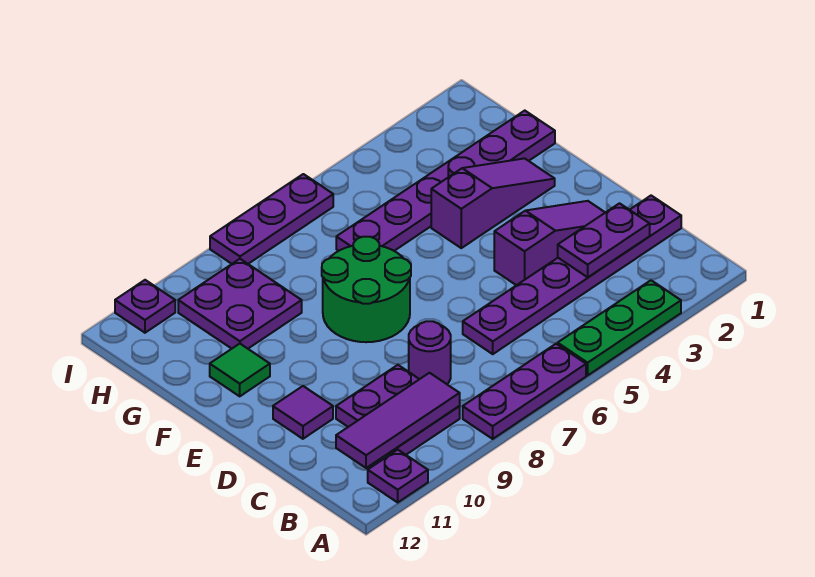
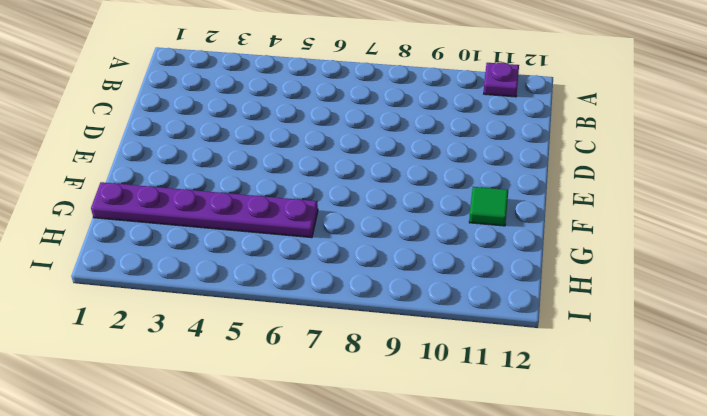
none -> green plate A3:A5 level 1
none -> purple plate A6:A8 level 1
none -> purple plate B9:C10 level 1

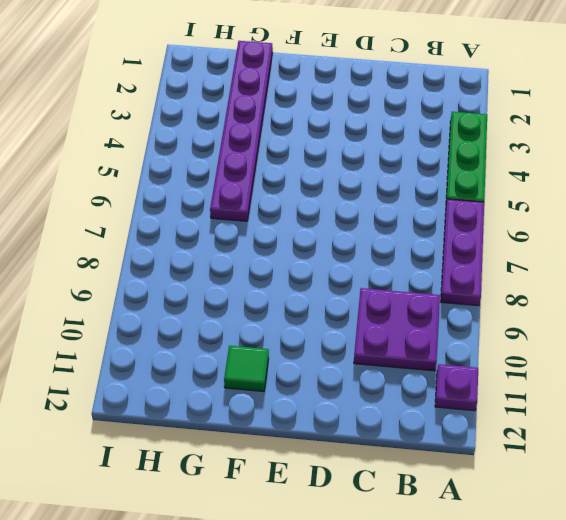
none -> purple plate C1:C6 level 1
none -> purple round brick C8 level 1
none -> purple slope D2:D4 level 1 top 4

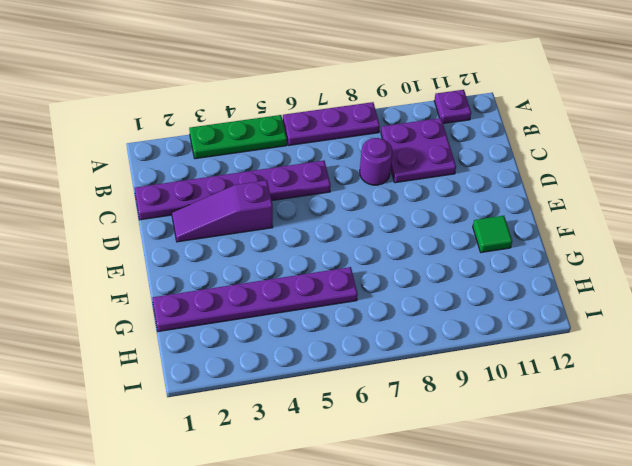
none -> purple tile D11 level 1
none -> green round brick E7:F8 level 1
none -> purple slope F2:F4 level 1 top 4

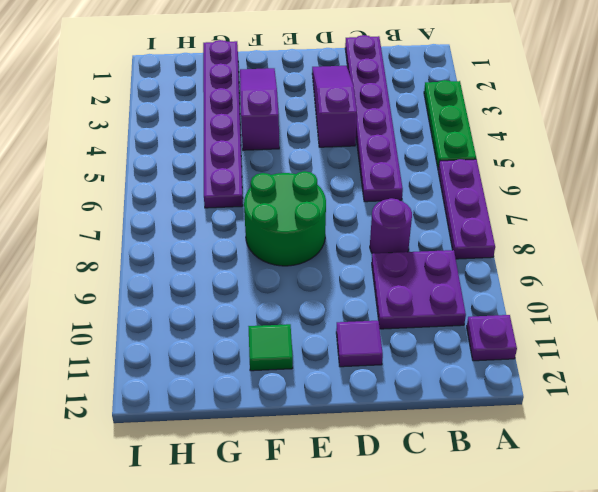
none -> purple plate G9:H10 level 1
none -> purple plate I6:I8 level 1
none -> purple plate I11 level 1

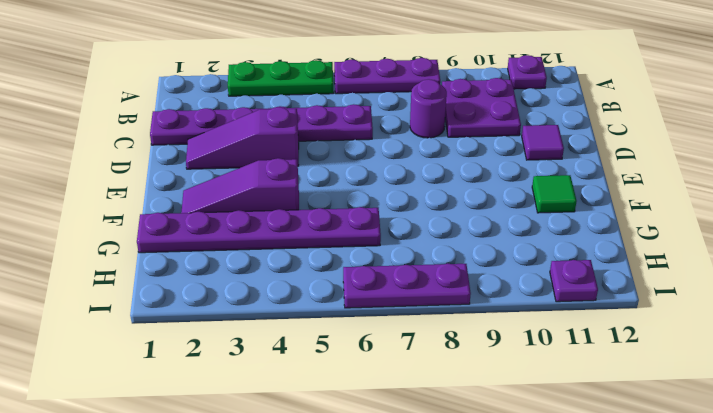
none -> green round brick E7:F8 level 1
none -> purple plate G9:H10 level 1
none -> purple tile B9:B11 level 2

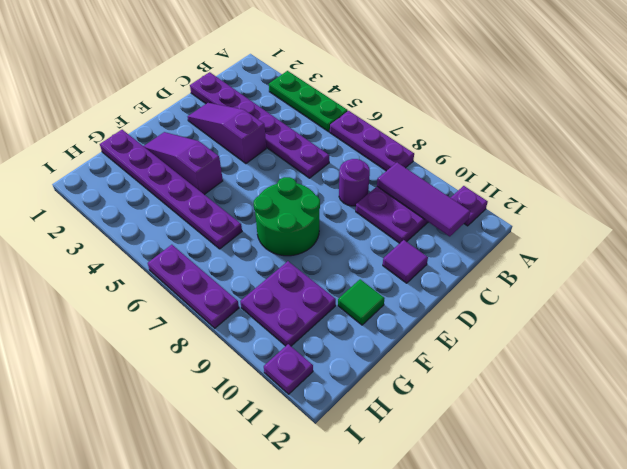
none -> purple plate C2:C3 level 2

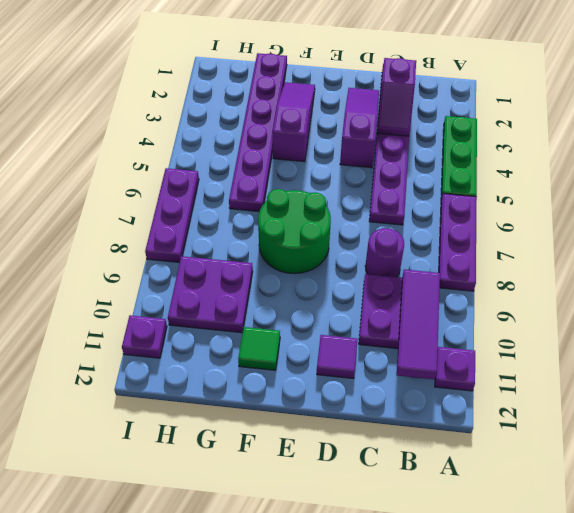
purple slope C2:C3 level 2 top 2 -> purple plate C2:C3 level 2

